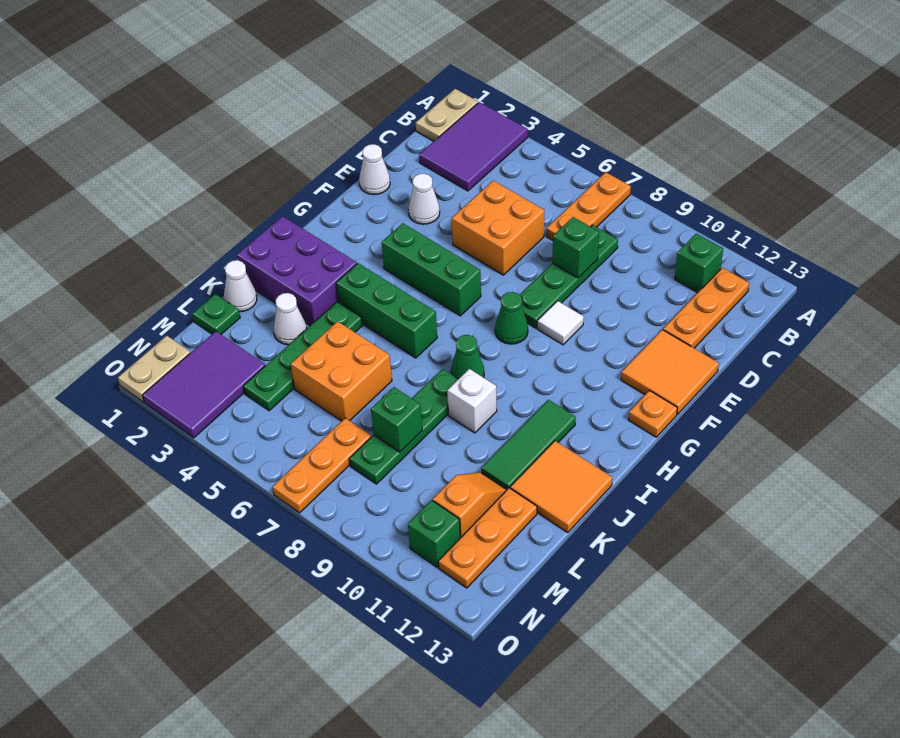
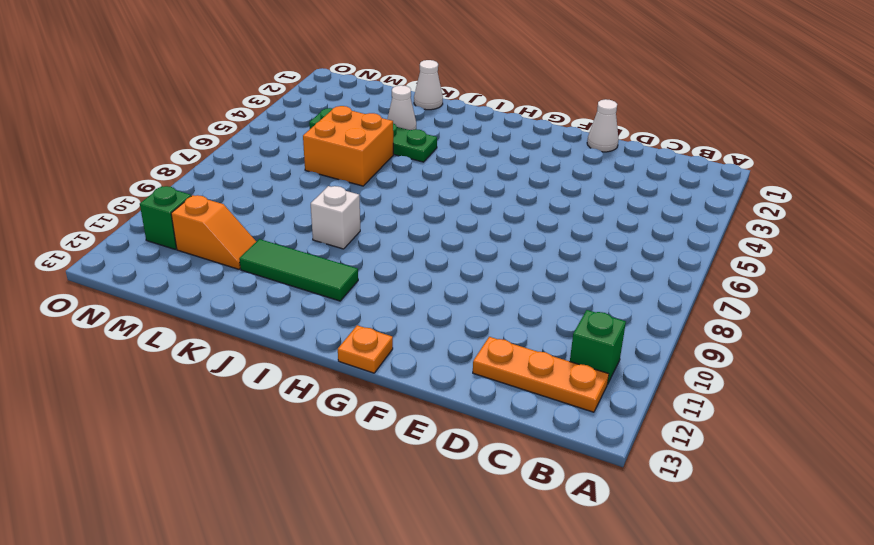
none -> tan plate A1:B1 level 1
none -> purple tile A2:C3 level 1
none -> orange plate A7:C7 level 1
none -> green plate C8:F8 level 1

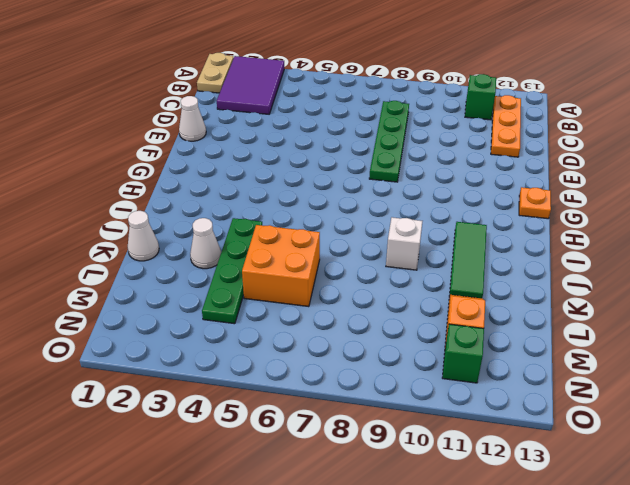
none -> orange plate A7:C7 level 1
none -> orange brick D5:E6 level 1
none -> white cone E3 level 1
none -> orange tile E12:F13 level 1

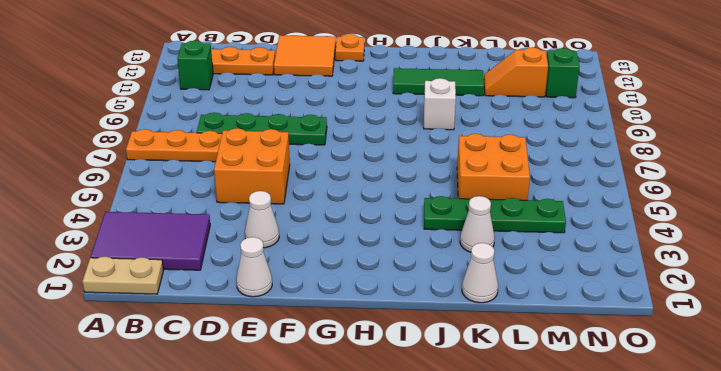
none -> white tile F9 level 1
none -> green brick G4:G6 level 1
none -> green cone G8 level 1
none -> purple brick I1:J3 level 1

